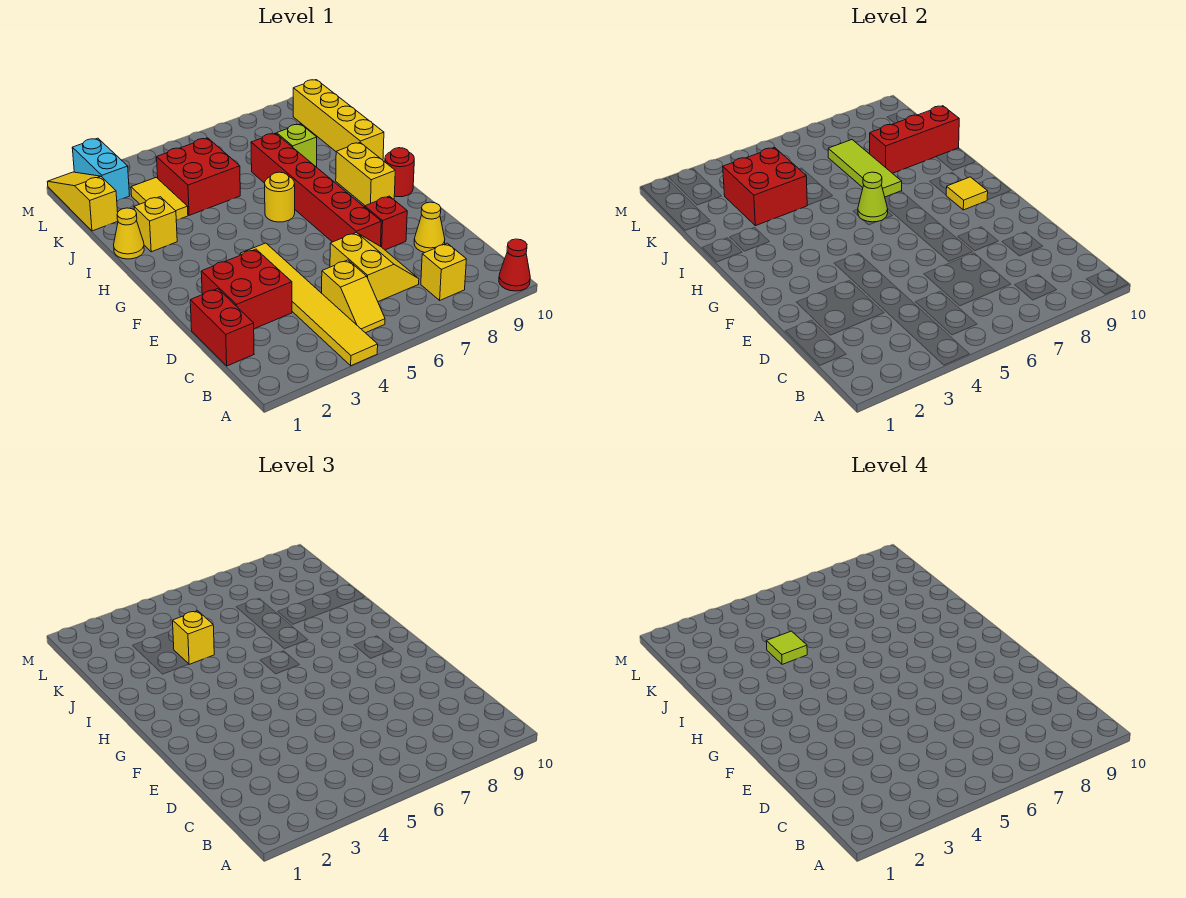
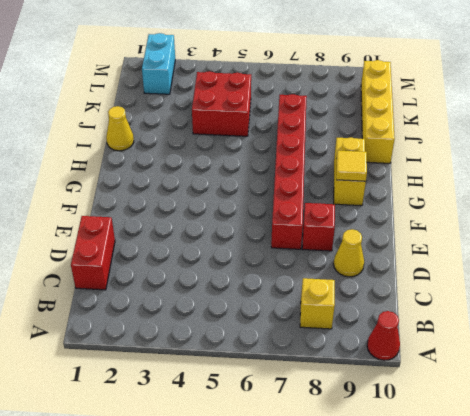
none -> yellow tile A4:F4 level 1
none -> yellow slope B5:C5 level 1 top C
none -> yellow slope C6:D7 level 1 top 6

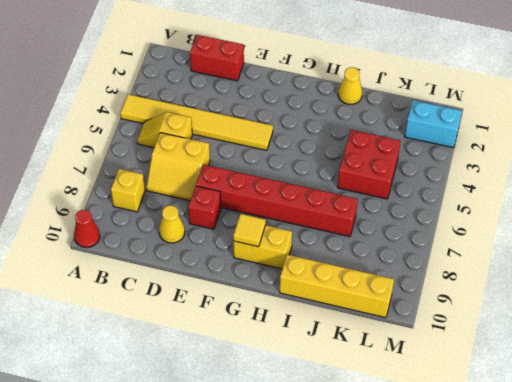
none -> red brick D2:E3 level 1
none -> red round brick G10 level 1
none -> yellow round brick H6 level 1

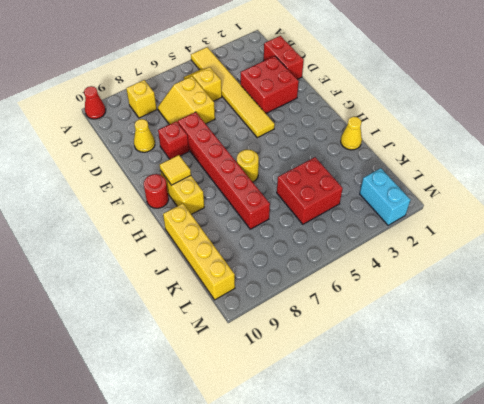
none -> yellow brick I2 level 1
none -> yellow tile J3:K3 level 1
none -> lime brick J8 level 1

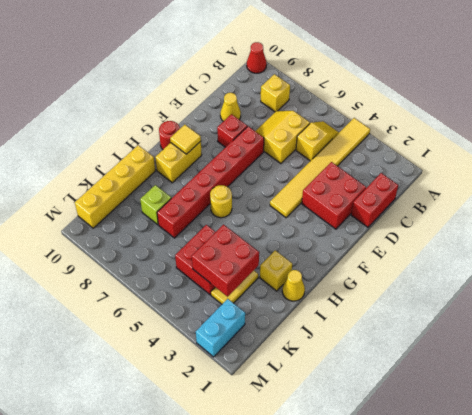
none -> yellow slope K1:M1 level 1 top K
none -> lime cone H6 level 2
none -> lime tile I7:K7 level 2

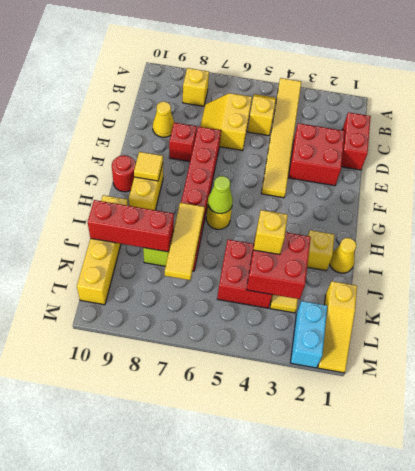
yellow tile I7:K7 level 2 -> lime tile I7:K7 level 2
none -> red cone A10 level 1
none -> lime tile J4 level 4

